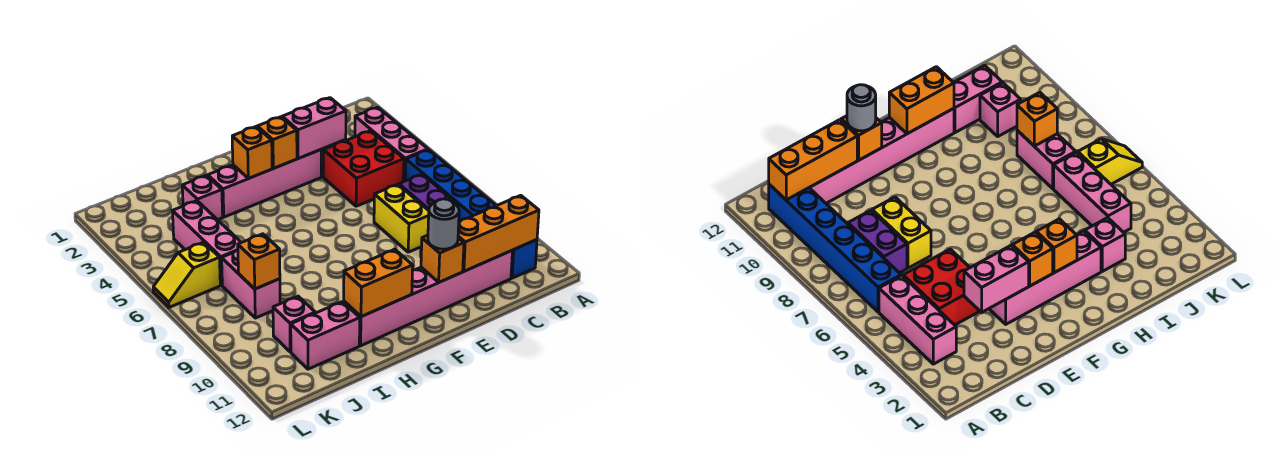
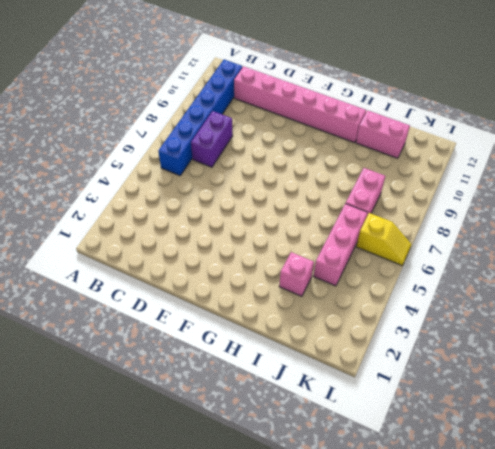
none -> pink brick B3:B5 level 1
none -> red brick C4:D5 level 1
none -> yellow brick D7:D8 level 1

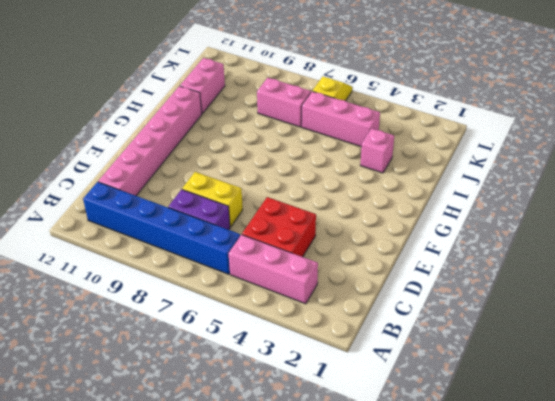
none -> pink brick E3:H3 level 1
none -> pink brick J10 level 1
none -> orange brick B11:D11 level 2

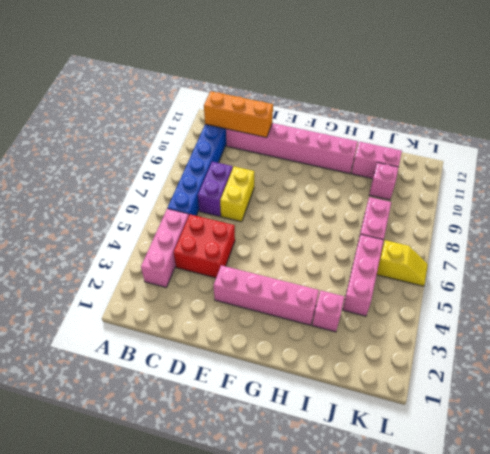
none -> pink brick D3:E3 level 2
none -> orange brick E11 level 2
none -> orange brick F3 level 2

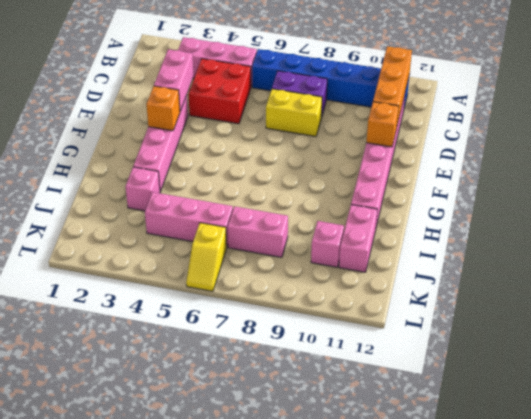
none -> orange brick G3 level 2
none -> orange brick G11:H11 level 2
none -> orange brick J8 level 2

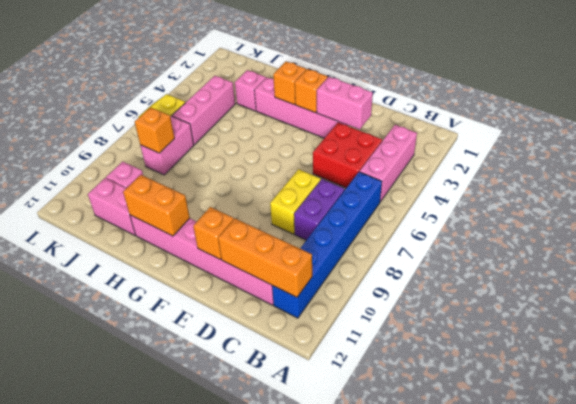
none -> grey round brick E11 level 3

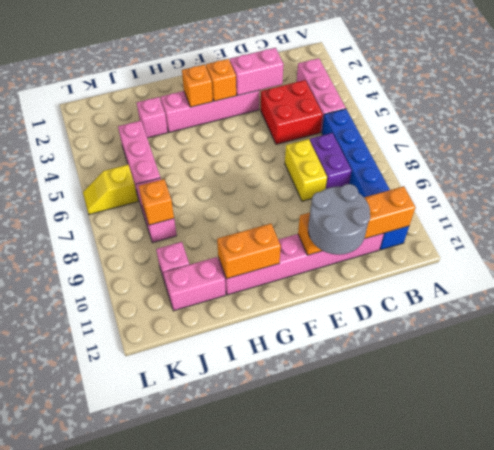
grey round brick D11:E12 level 3 -> grey round brick E11 level 3

